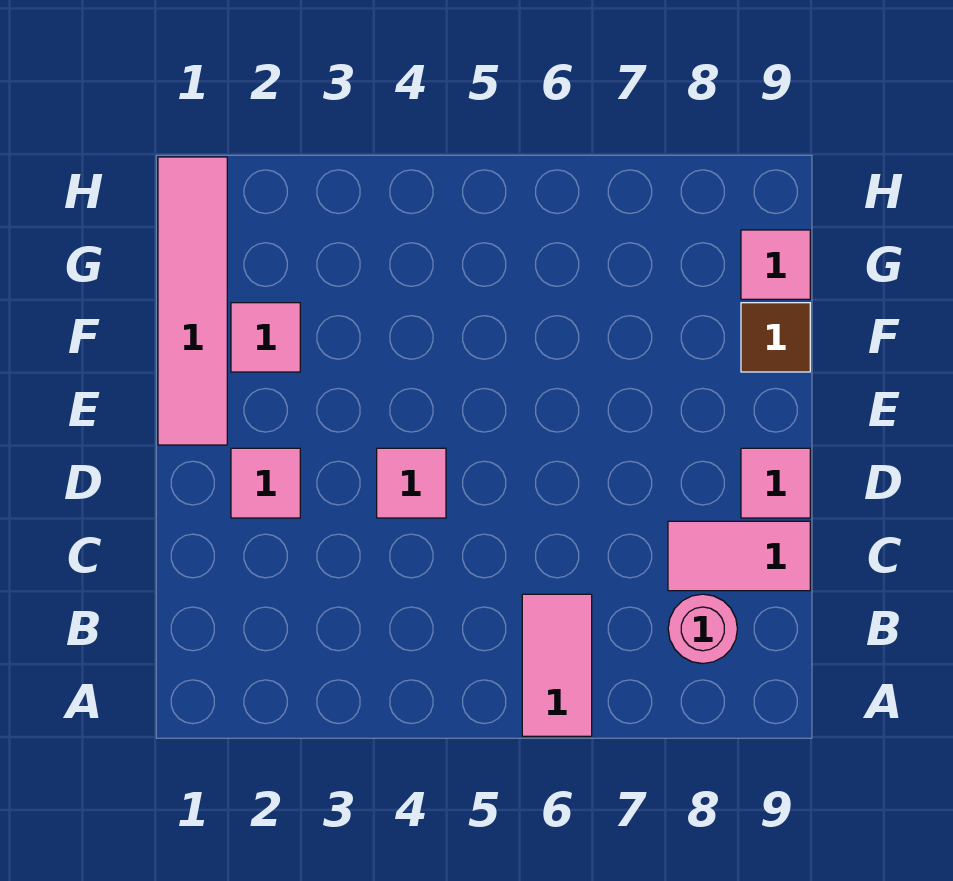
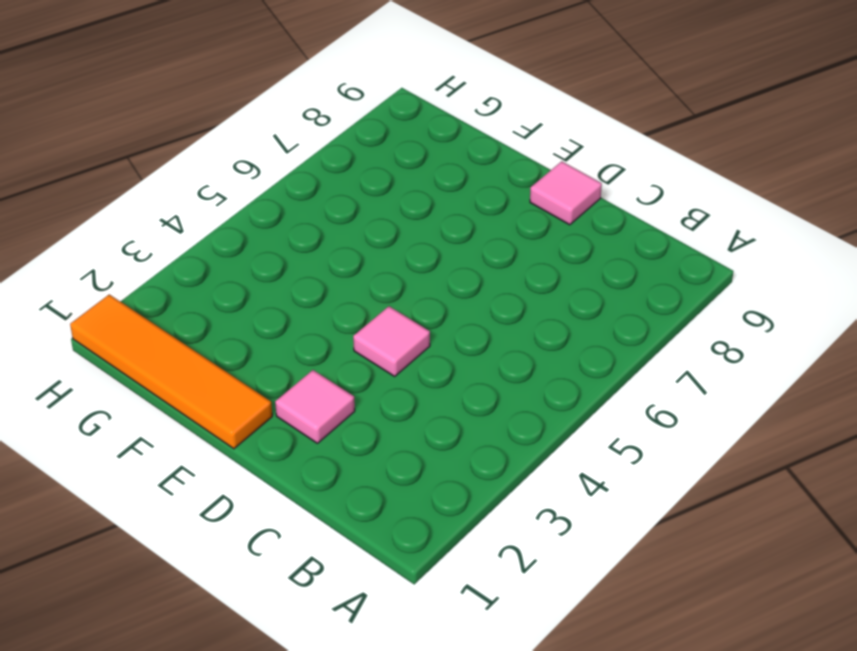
orange tile E1:H1 level 1 -> pink tile E1:H1 level 1
none -> pink tile A6:B6 level 1
none -> pink round brick B8 level 1

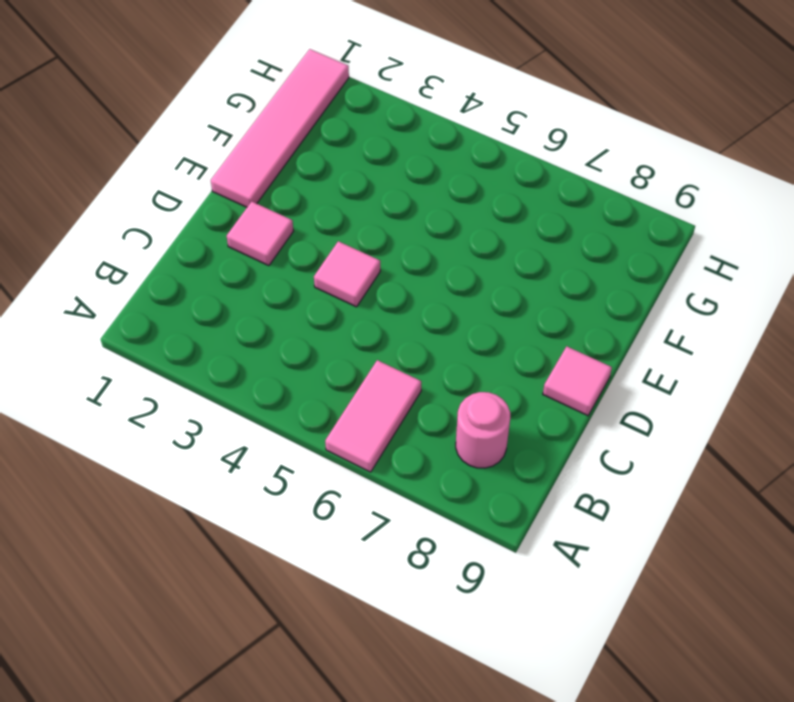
none -> pink tile C8:C9 level 1
none -> pink tile F2 level 1

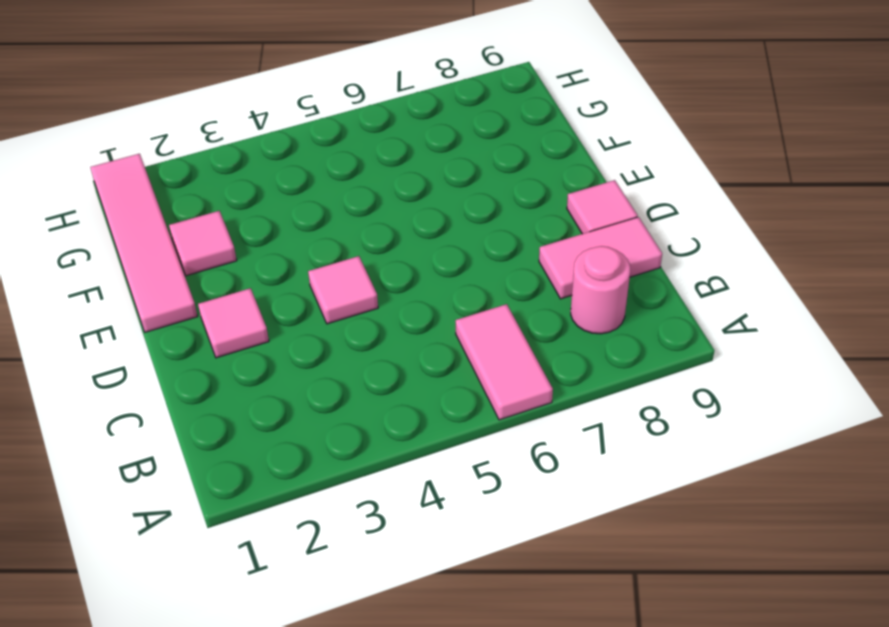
none -> brown tile F9 level 1
none -> pink tile G9 level 1

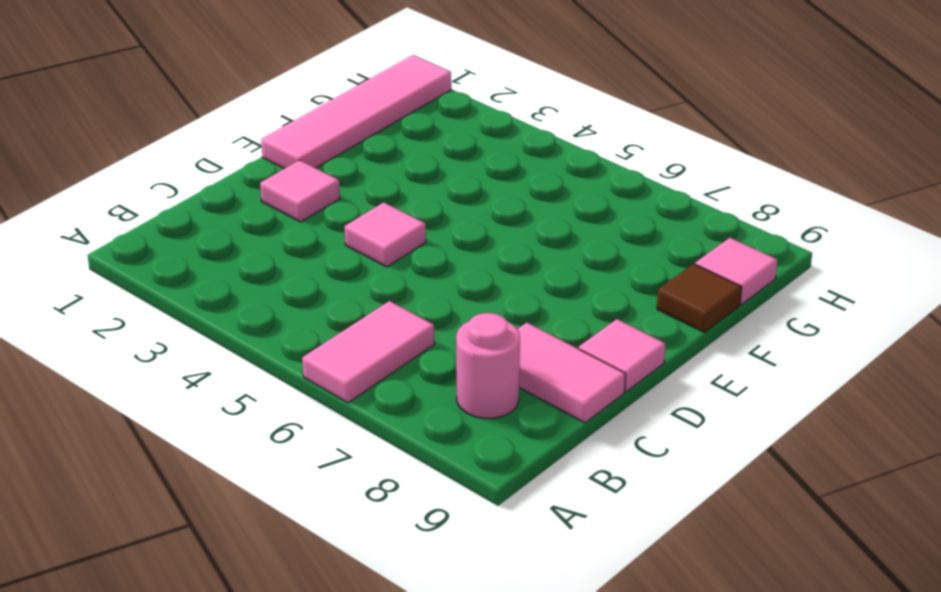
none -> pink tile F2 level 1

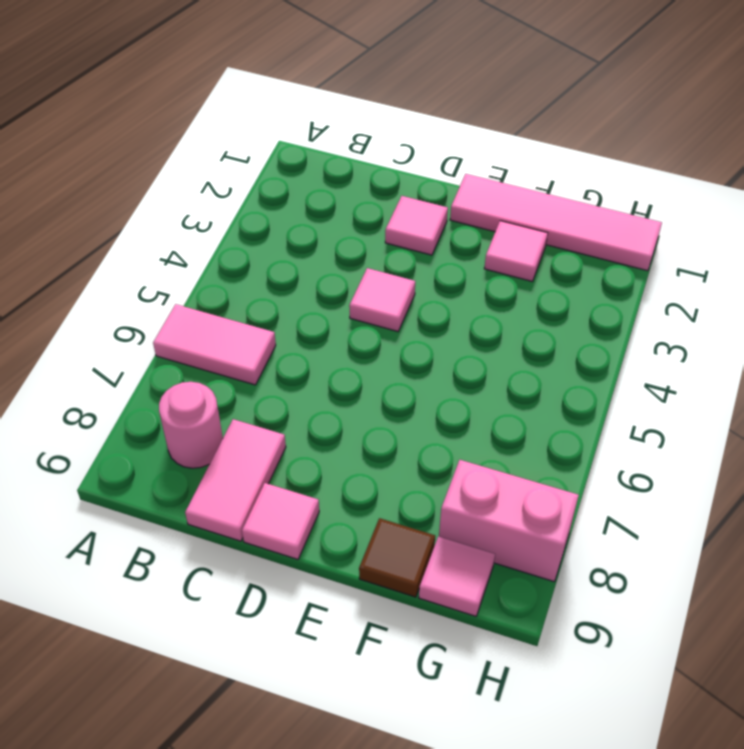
pink brick G8:H8 level 1 -> none

